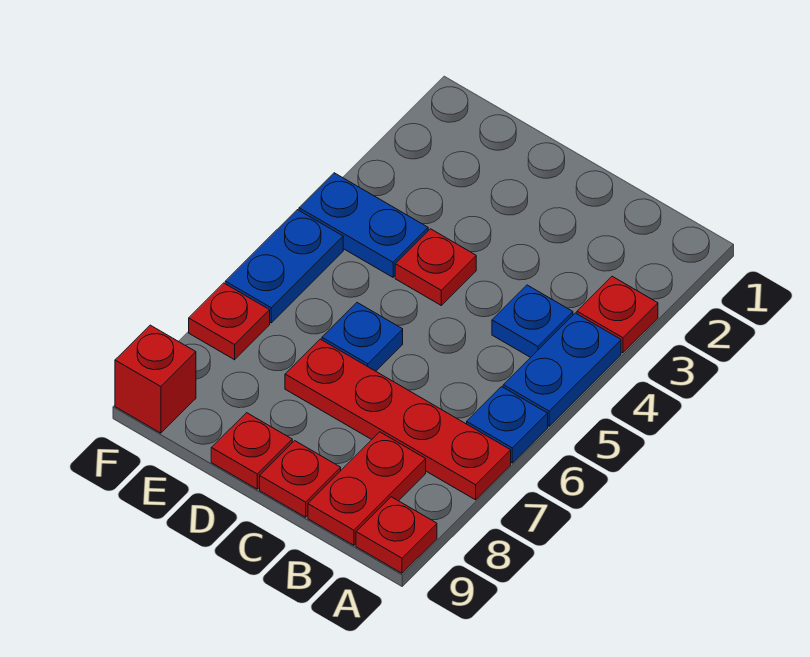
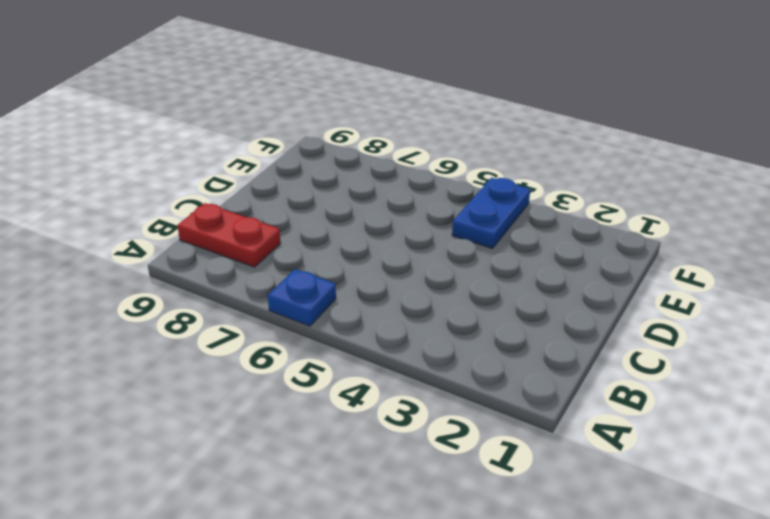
none -> red plate A3 level 1
none -> blue plate A4:A5 level 1
none -> red plate A7:D7 level 1

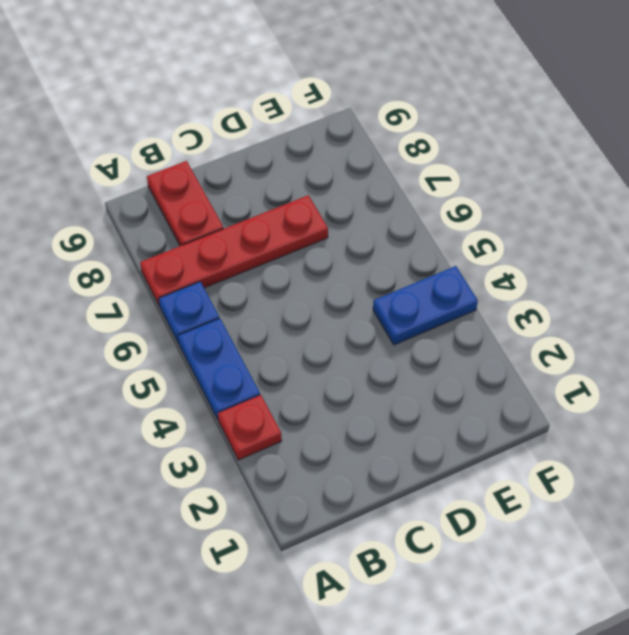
none -> red plate A9 level 1
none -> blue plate B4 level 1
none -> red plate C9 level 1

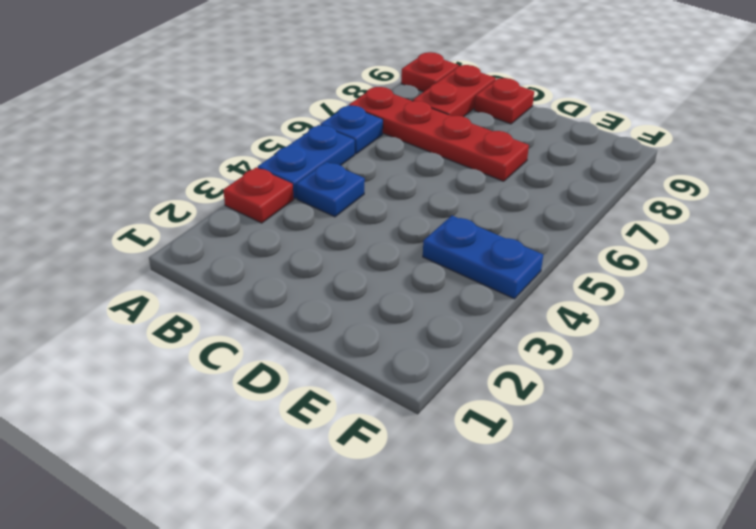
none -> red plate D4 level 1
none -> blue plate D6 level 1
none -> red plate D9 level 1

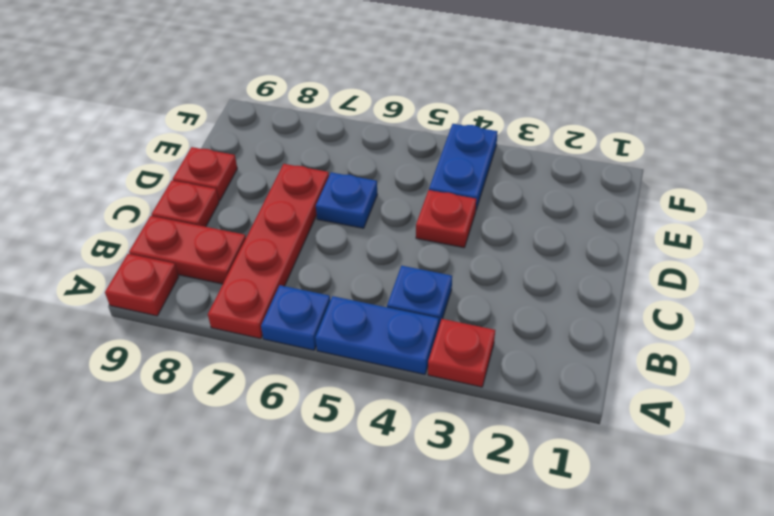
none -> blue plate F5:F6 level 1
none -> red plate F7 level 1
none -> red brick F9 level 1

